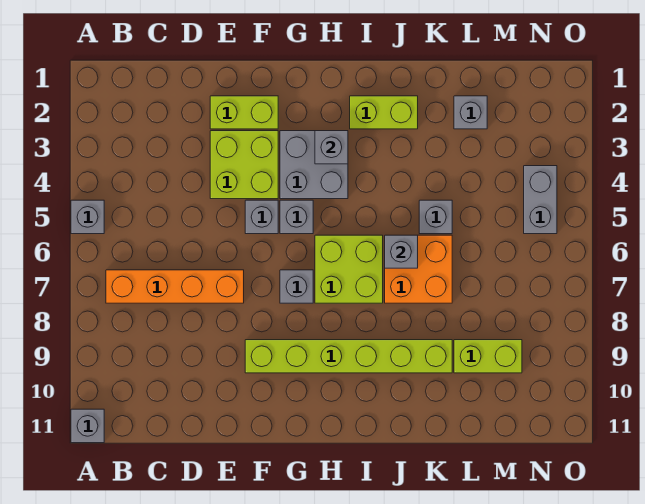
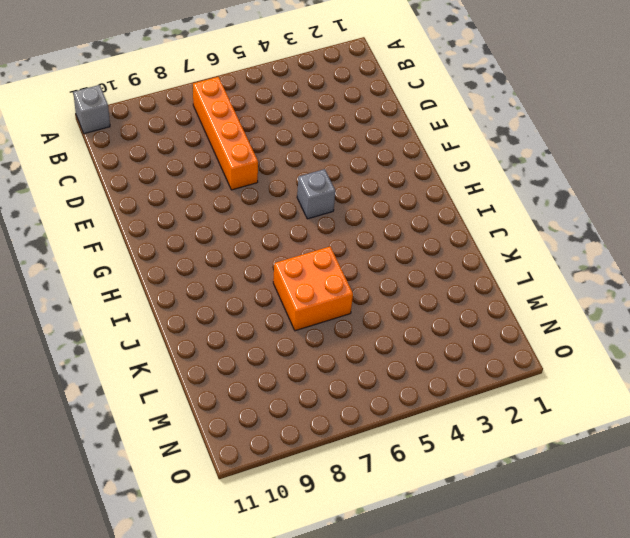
none -> grey brick A5 level 1
none -> lime brick E2:F2 level 1
none -> lime brick E3:F4 level 1

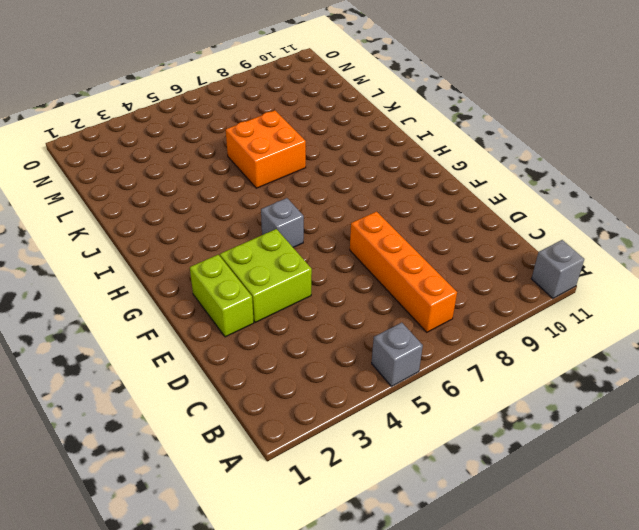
none -> grey brick F5 level 1
none -> lime brick F9:K9 level 1
none -> grey brick G3:H4 level 1

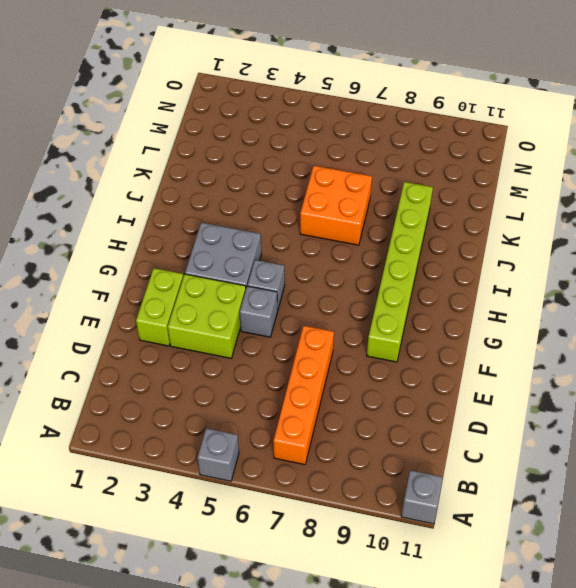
none -> grey brick G7 level 1
none -> lime brick H6:I7 level 1
none -> lime brick I2:J2 level 1

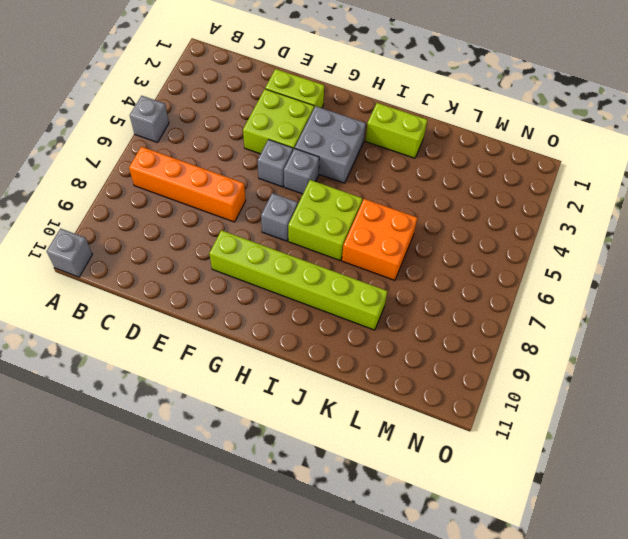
none -> grey brick K5 level 1
none -> grey brick L2 level 1
none -> lime brick L9:M9 level 1

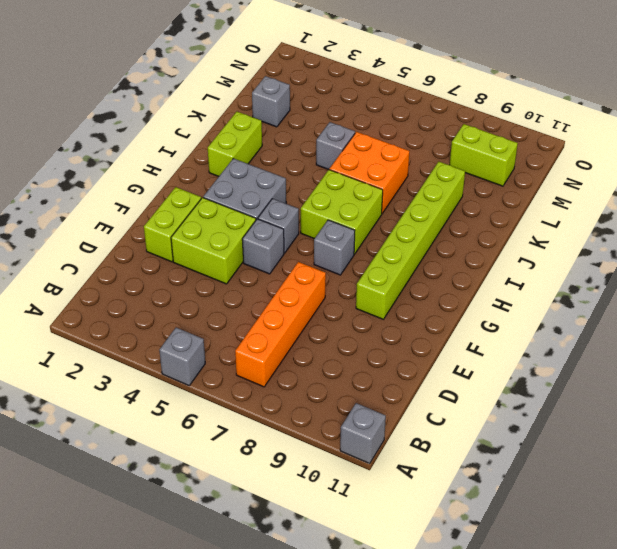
lime brick M9:M10 level 1 -> lime brick L9:M9 level 1
none -> grey brick N4:N5 level 1
none -> grey brick H3 level 2
none -> grey brick J6 level 2

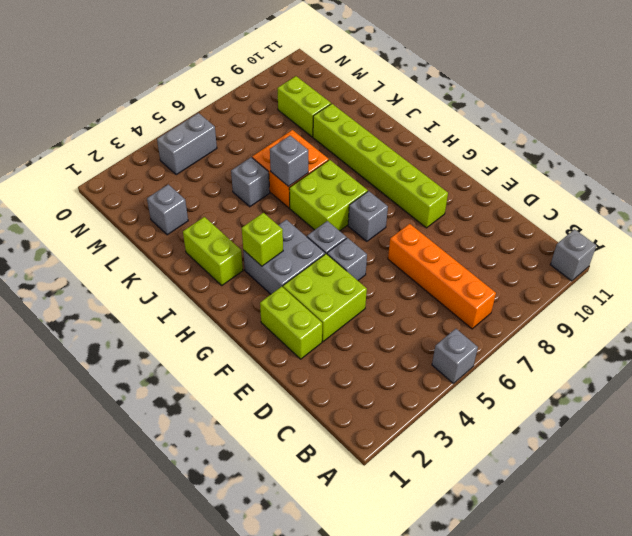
lime brick H3 level 2 -> grey brick H3 level 2

